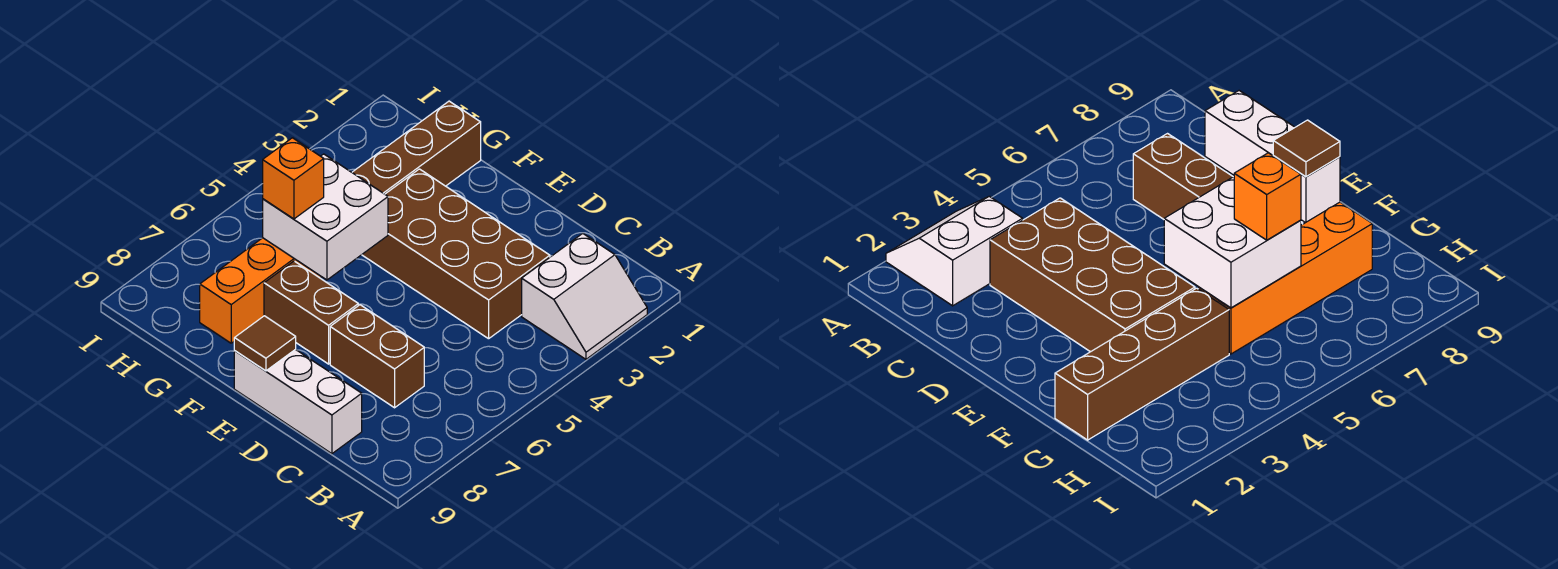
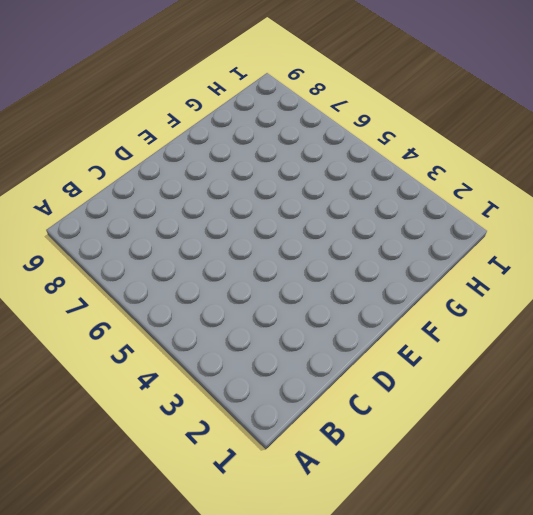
none -> white slope A2:B3 level 1 top B
none -> brown brick C3:F4 level 1

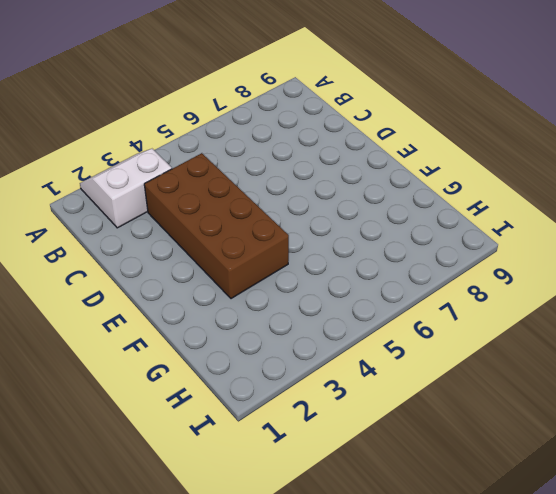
none -> brown brick C7:D7 level 1
none -> white brick C9:E9 level 1

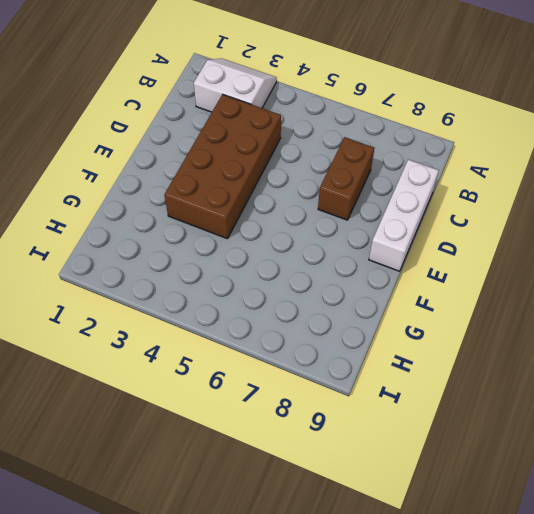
none -> brown brick E7:F7 level 1
none -> brown brick G1:G4 level 1

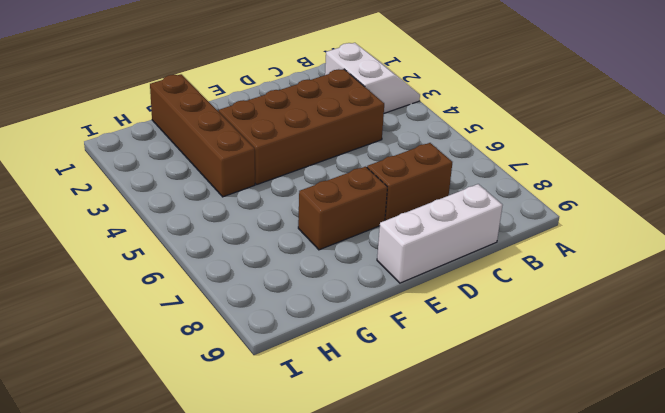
none -> orange brick G5:G8 level 1
none -> brown tile E9 level 2

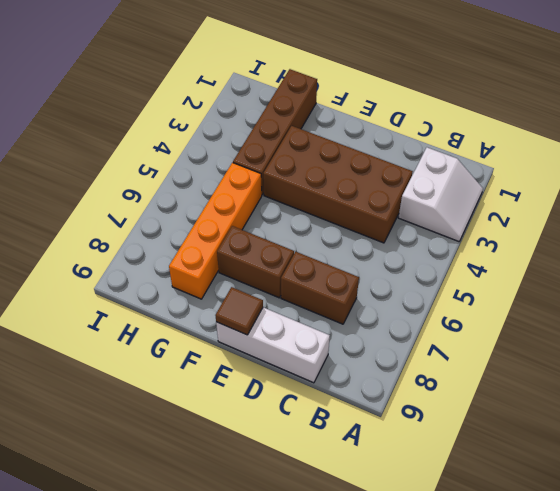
none -> white brick F5:G6 level 2
none -> orange brick G6 level 3

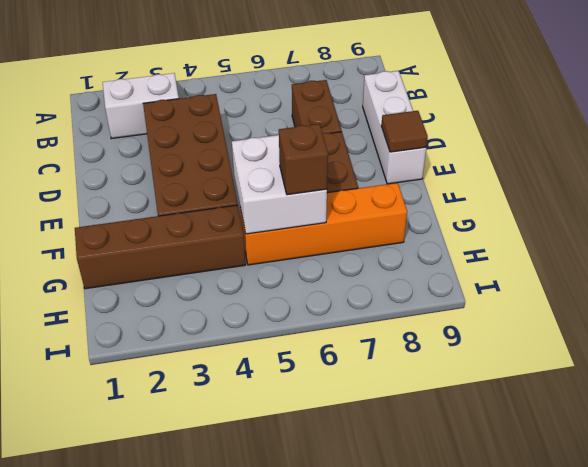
brown brick G6 level 3 -> orange brick G6 level 3

